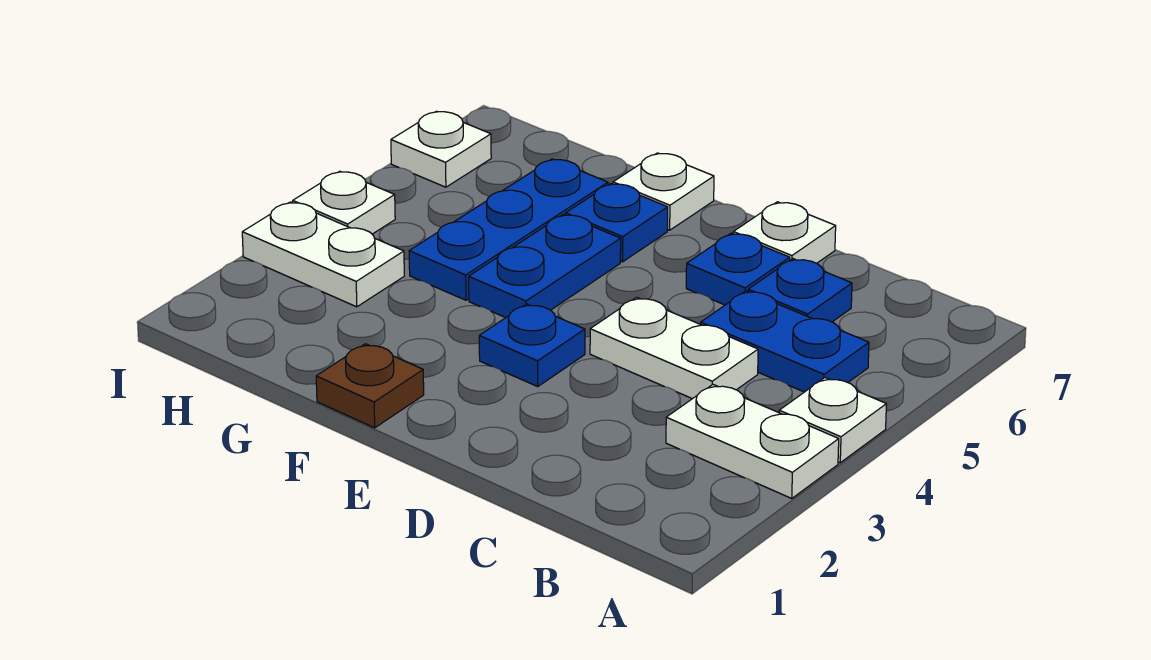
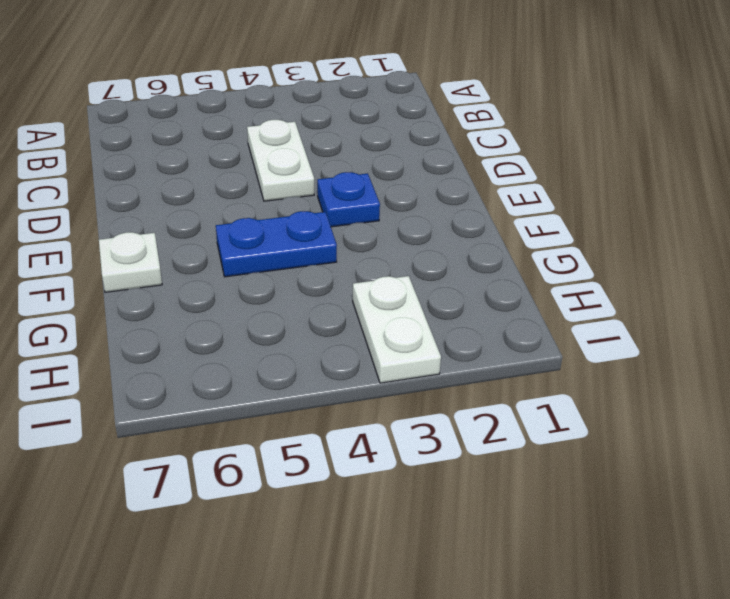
none -> white plate A3:B3 level 1
none -> white plate A4 level 1
none -> blue plate B5:C5 level 1

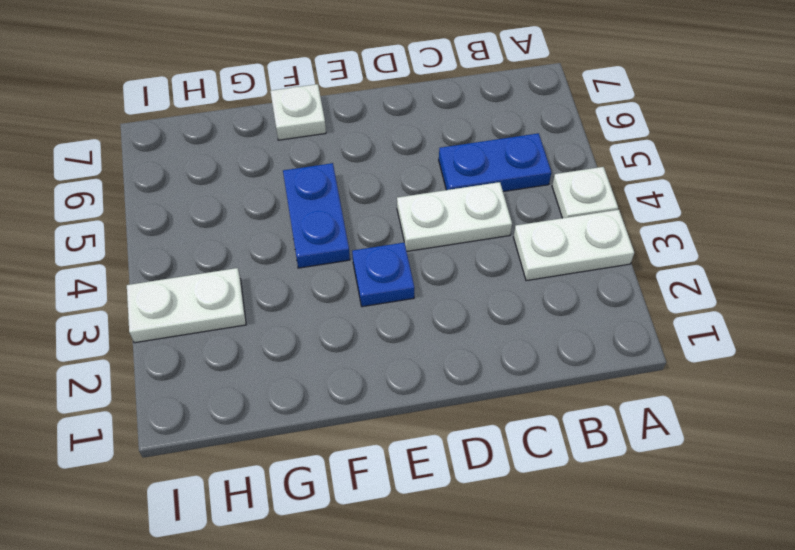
none -> blue plate C6 level 1
none -> blue plate D6 level 1
none -> white plate D7 level 1

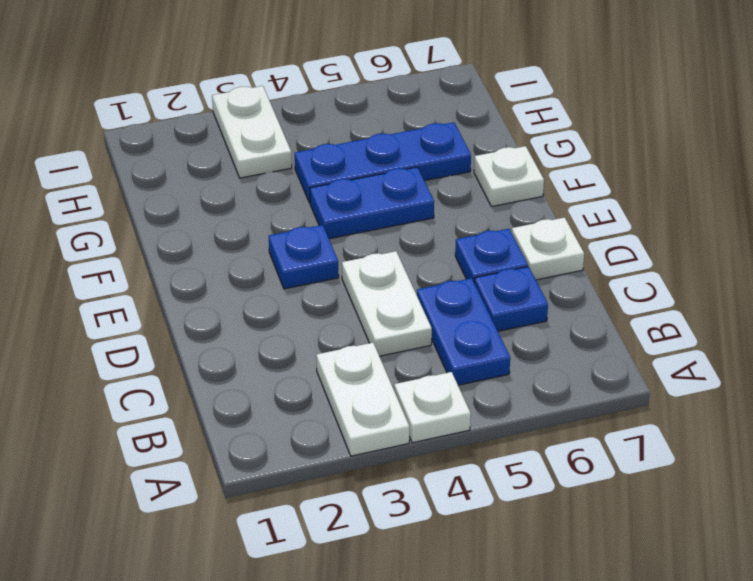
none -> brown plate F1 level 1
none -> blue plate F6 level 1
none -> white plate I4 level 1

